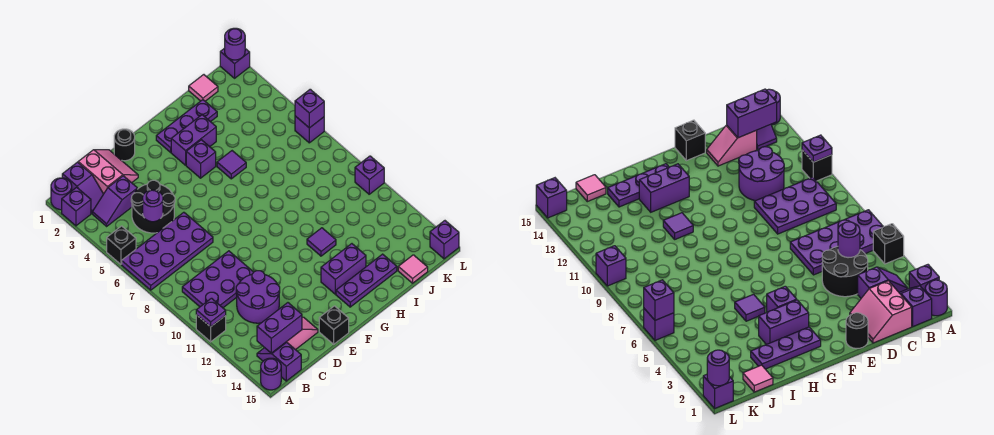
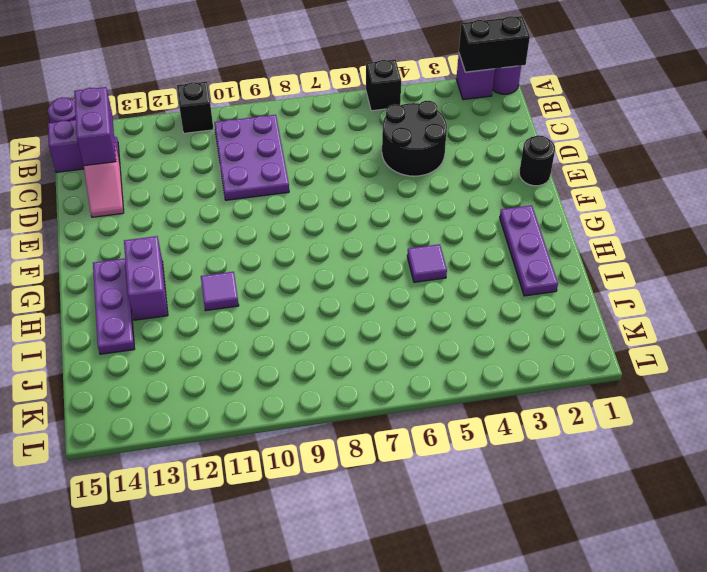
black brick A1:A2 level 2 -> none
none -> purple plate A6:D7 level 1
none -> purple slope B1:B2 level 1 top 1
none -> purple slope B3:C3 level 1 top C
none -> pink slope C1:D2 level 1 top C

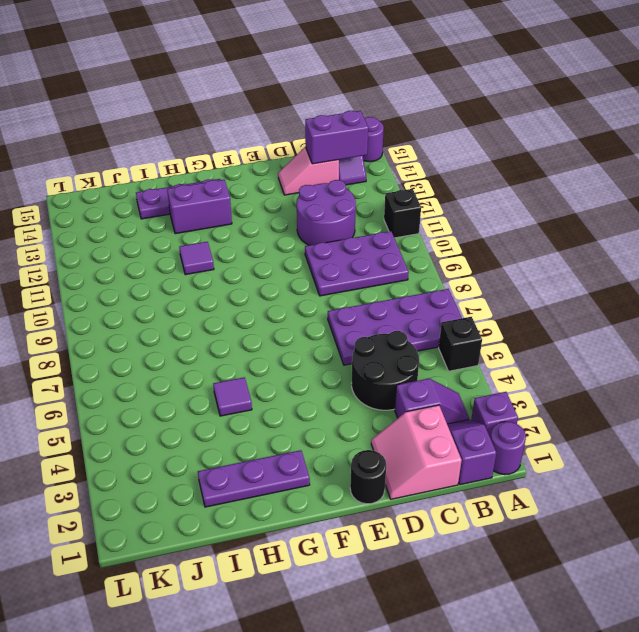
none -> black brick E15 level 1
none -> purple brick G3:H3 level 1
none -> purple brick G4 level 1
none -> pink tile J1 level 1

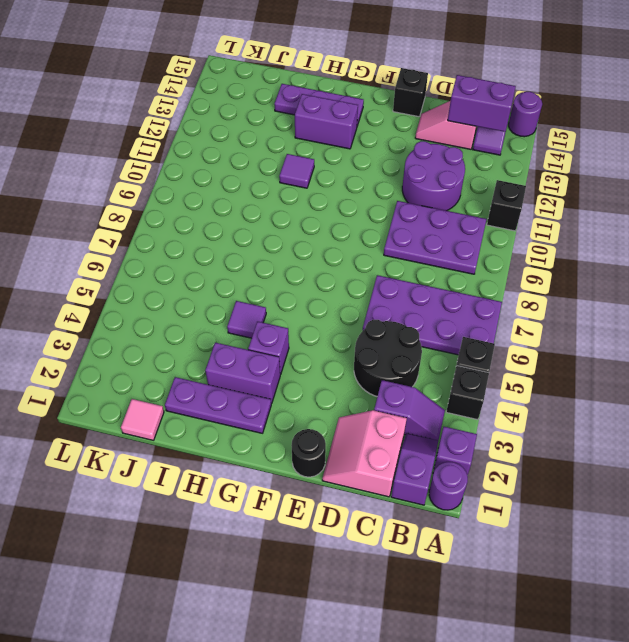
black brick A4 level 1 -> none
none -> pink tile J15 level 1
none -> purple brick L1 level 1
none -> purple brick L6 level 1
none -> purple brick L10 level 1

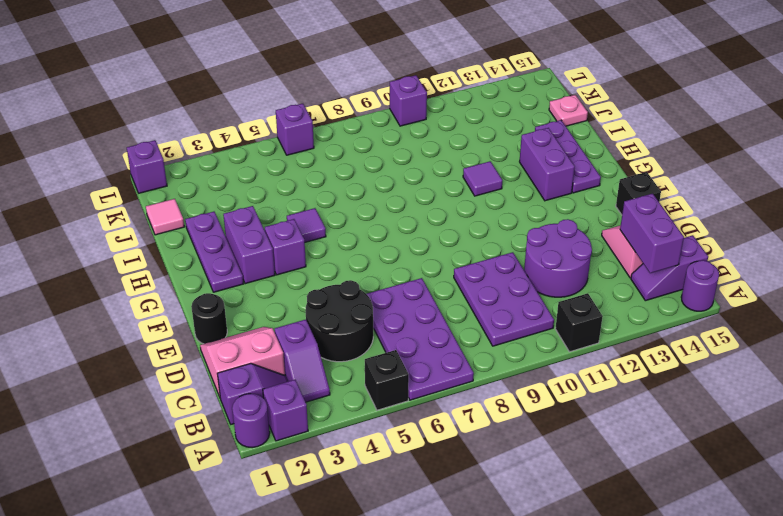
pink plate J15 level 1 -> pink tile J15 level 1
none -> purple brick L15 level 1
none -> purple plate A11 level 2
none -> purple round brick C5 level 2
none -> purple round brick L1 level 2

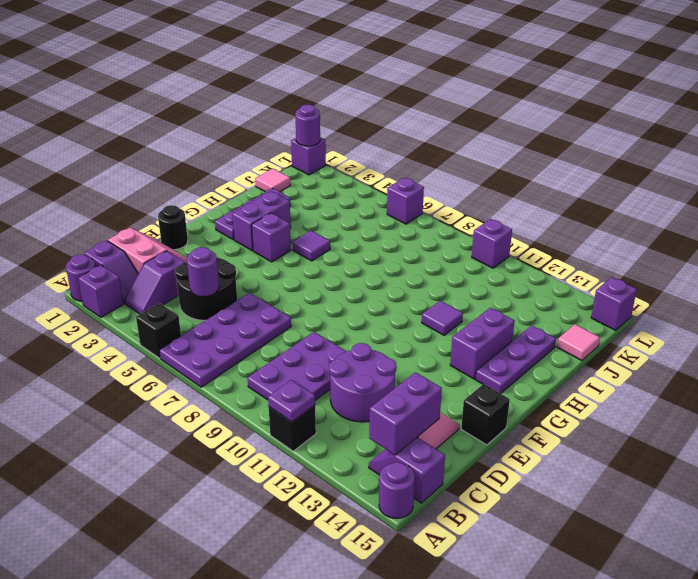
none -> purple brick L6 level 2

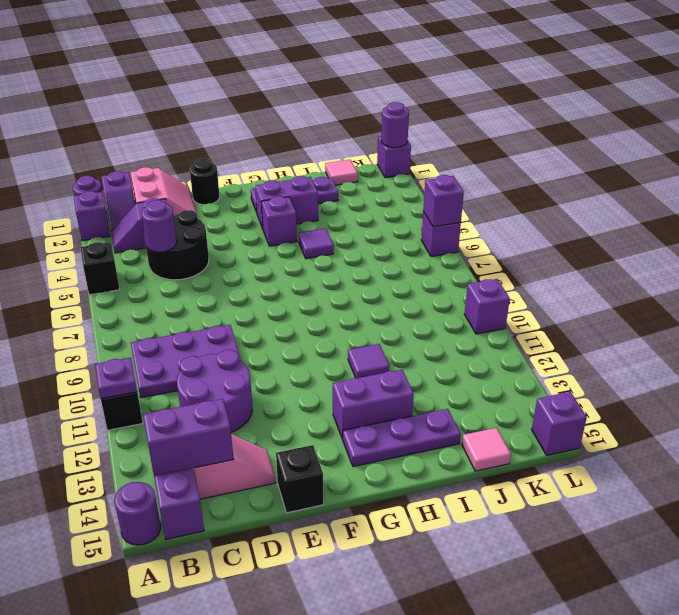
none -> purple plate A6:D7 level 1

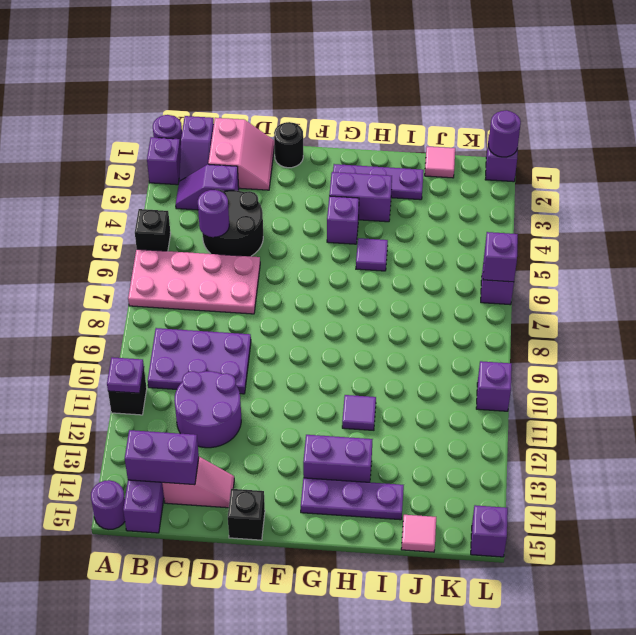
pink plate A6:D7 level 1 -> purple plate A6:D7 level 1

